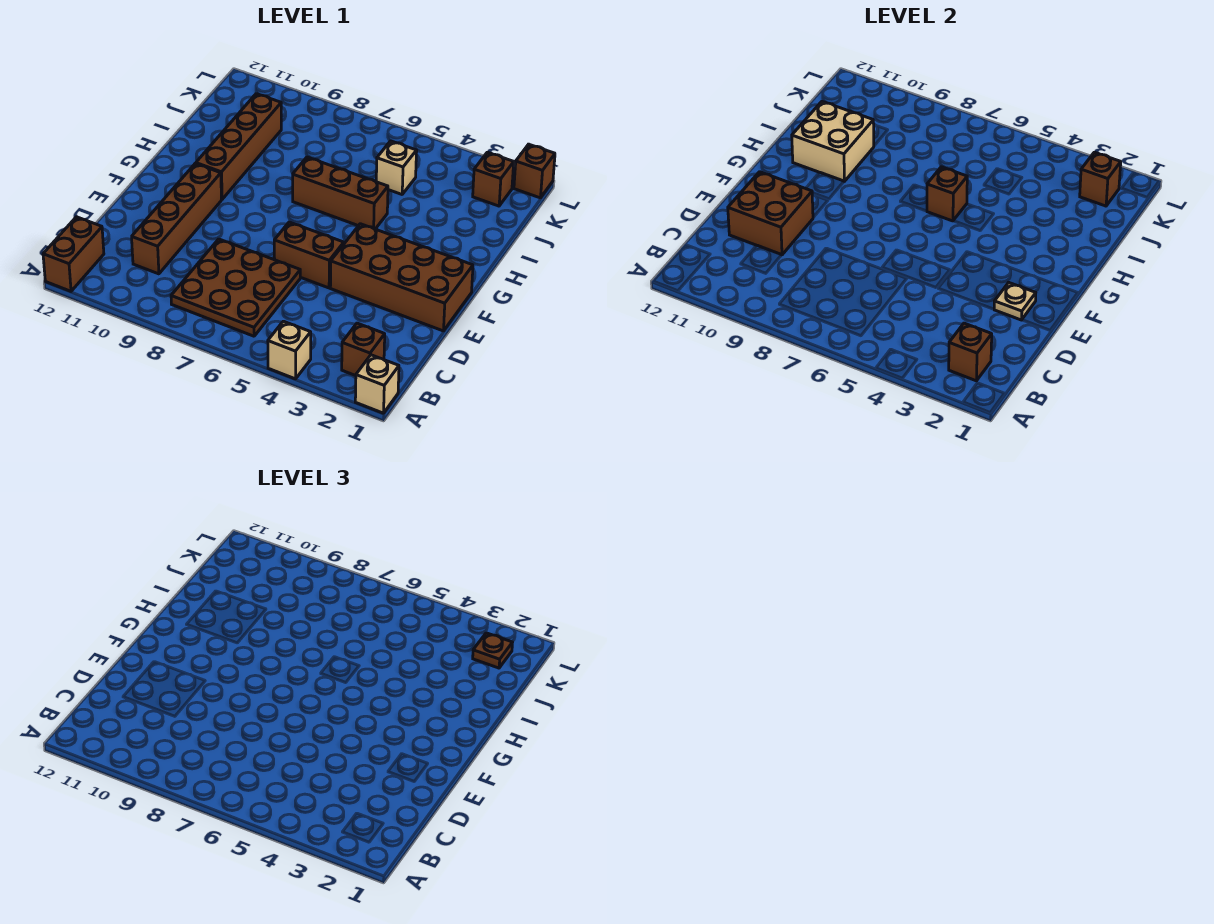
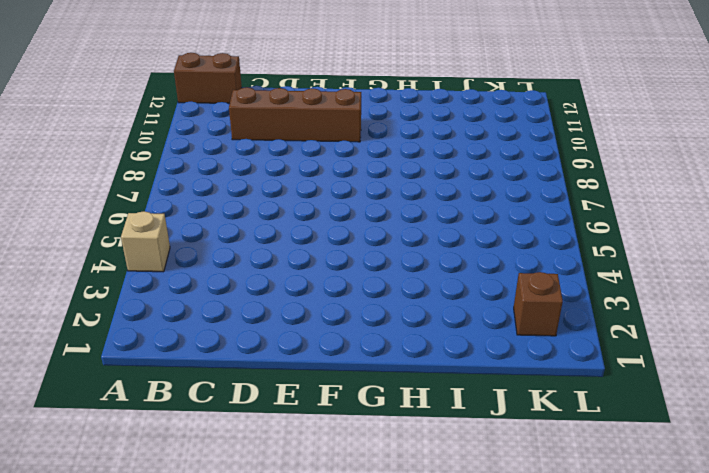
none -> tan brick A1 level 1
none -> brown brick B2 level 1
none -> brown plate B6:D8 level 1

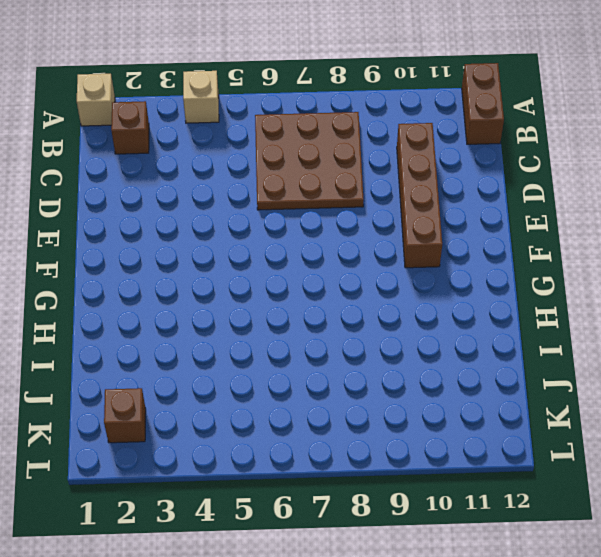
none -> brown brick E1:F4 level 1
none -> brown brick E5:E6 level 1
none -> brown brick G10:J10 level 1

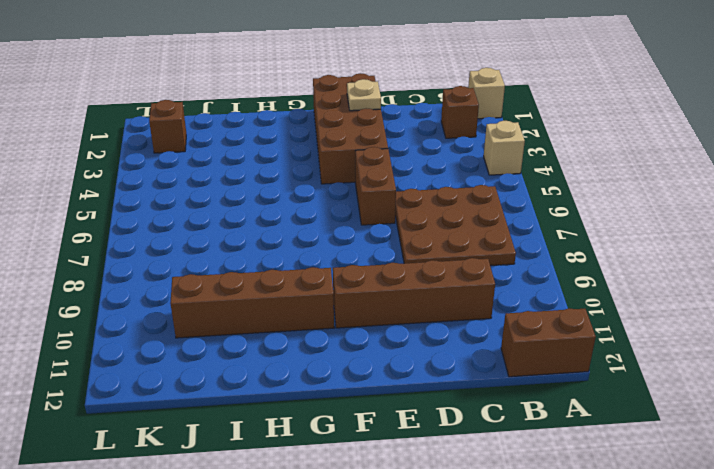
none -> brown brick H5:H7 level 1
none -> tan brick J5 level 1
none -> brown brick L1 level 1

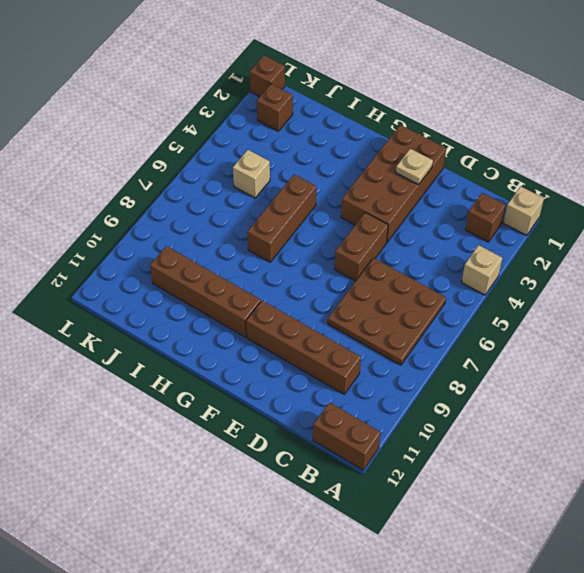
none -> brown brick B2 level 2
none -> brown brick D10:E11 level 2
none -> brown brick H6 level 2

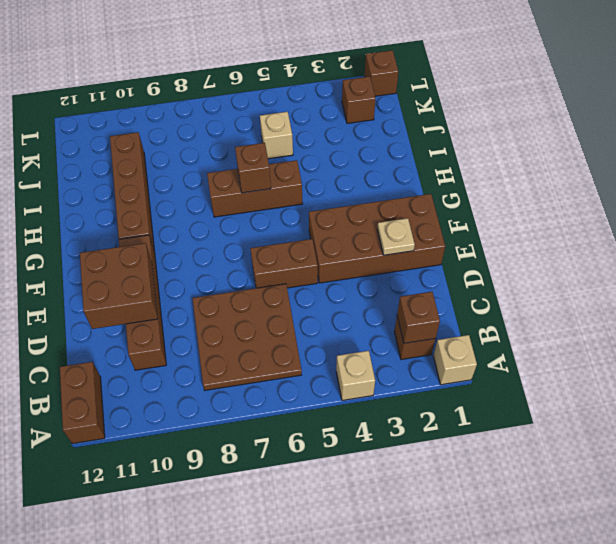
none -> tan brick H10:I11 level 2
none -> brown brick K2 level 2
none -> brown plate K2 level 3

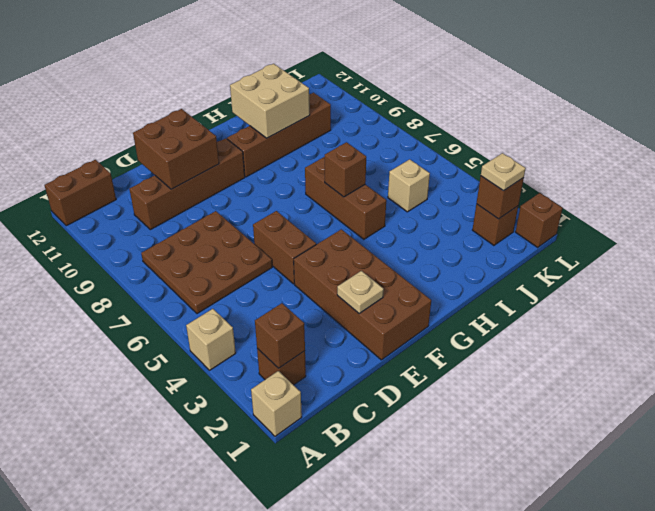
tan plate K2 level 3 -> brown plate K2 level 3

